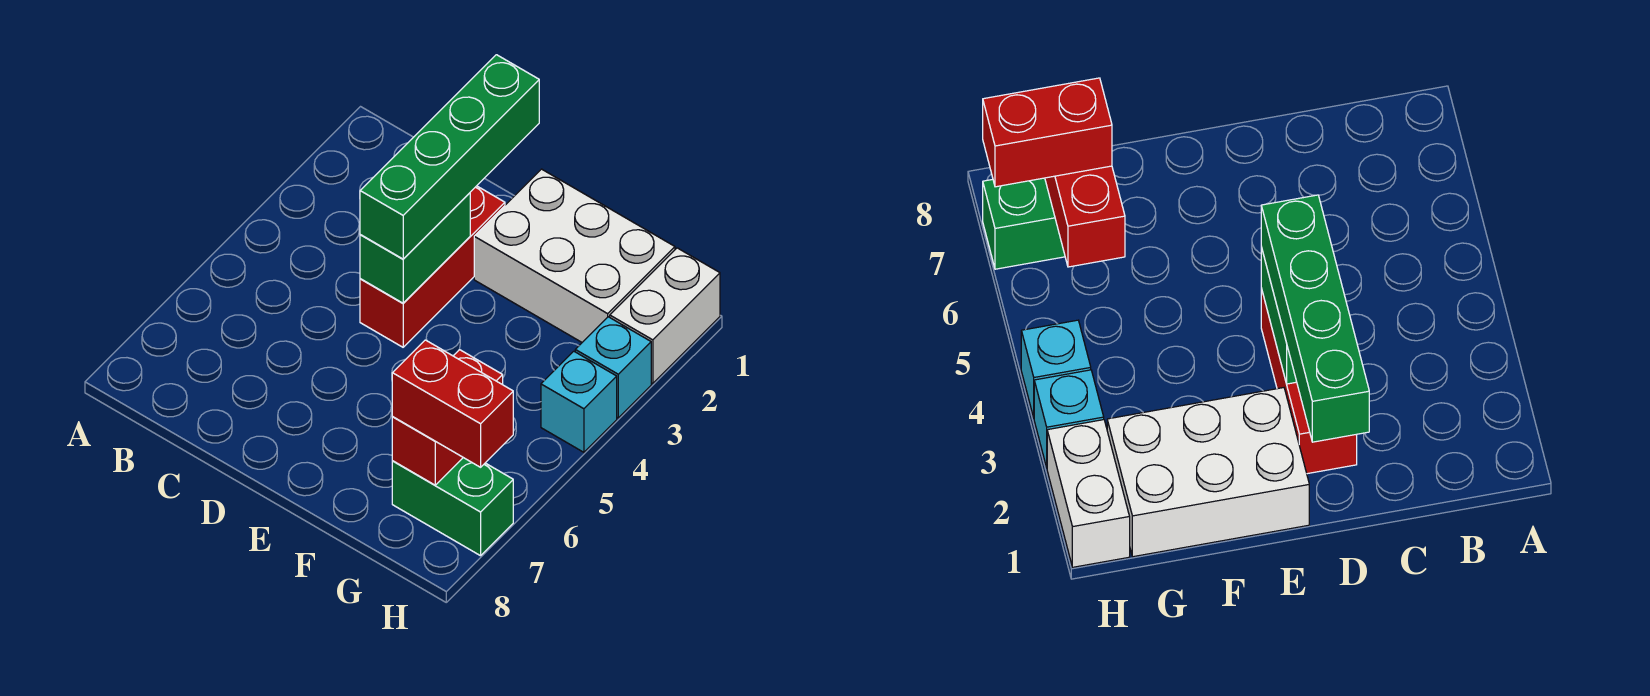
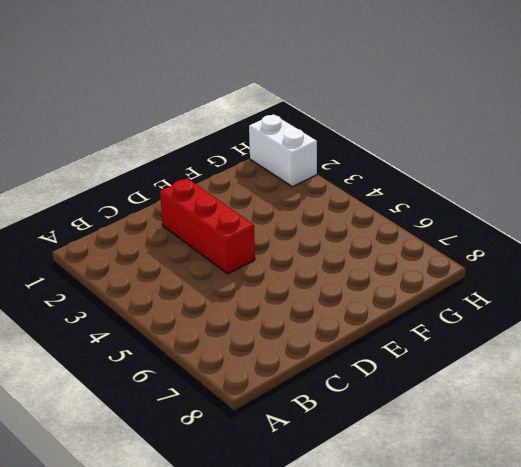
none -> white brick E1:G2 level 1
none -> green brick G7:H7 level 1

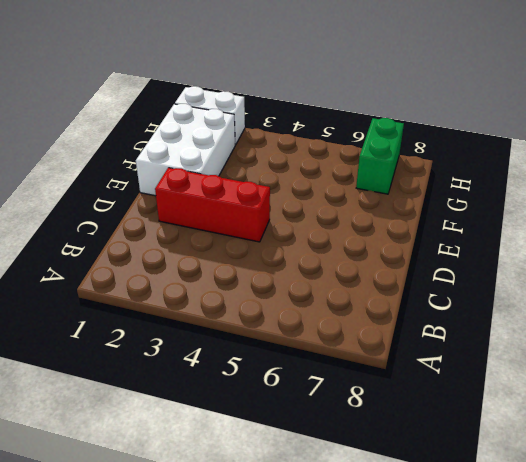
none -> cyan brick H3 level 1
none -> cyan brick H4 level 1

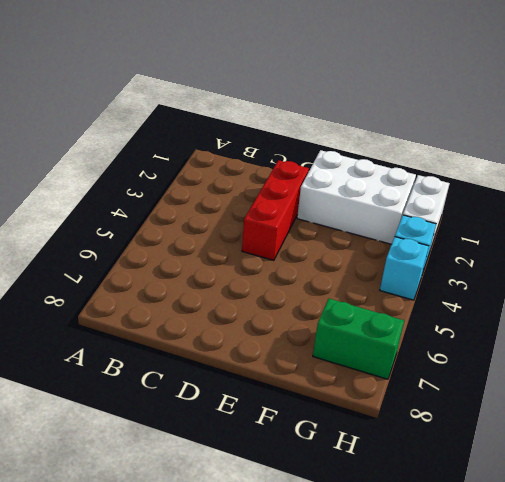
none -> green brick D3:D4 level 2
none -> red brick G6:G7 level 2

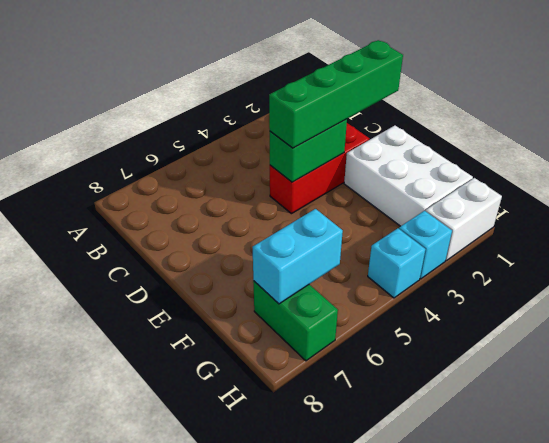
cyan brick G6:G7 level 2 -> red brick G6:G7 level 2
none -> red brick G7:H7 level 3

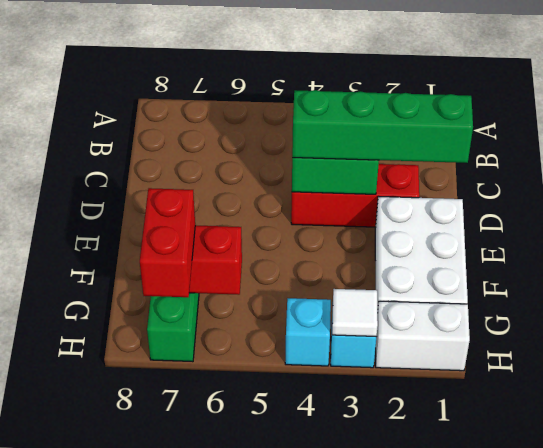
white tile H3 level 2 -> none

